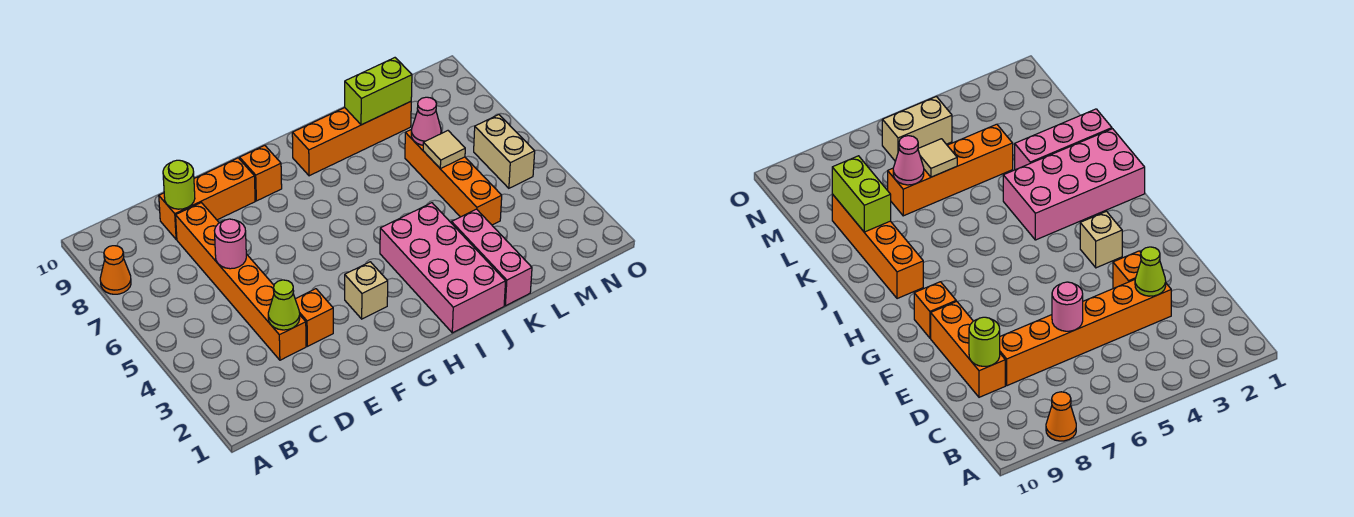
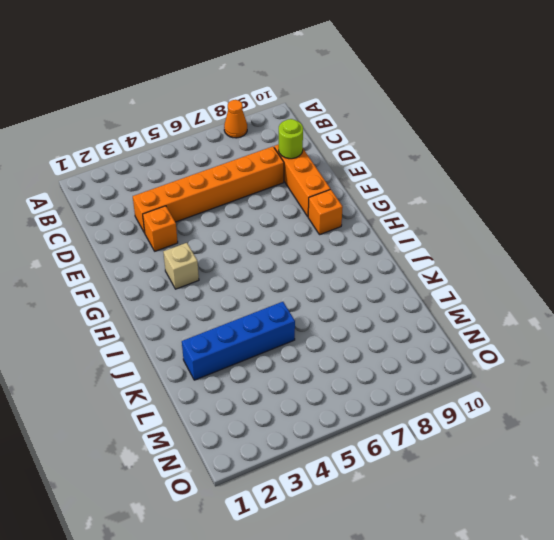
blue brick K2:K5 level 1 -> pink brick K1:K3 level 1
none -> pink brick I1:J4 level 1
none -> orange brick I9:L9 level 1
none -> orange brick L4:L7 level 1

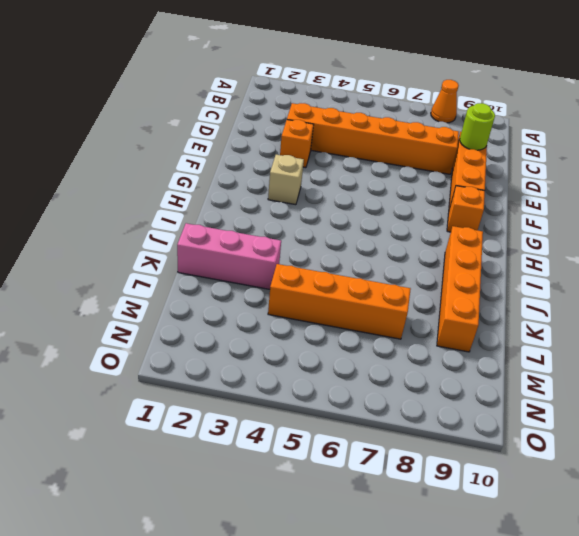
none -> pink brick I1:J4 level 1
none -> tan brick N5:N6 level 1
none -> lime cone D3 level 2

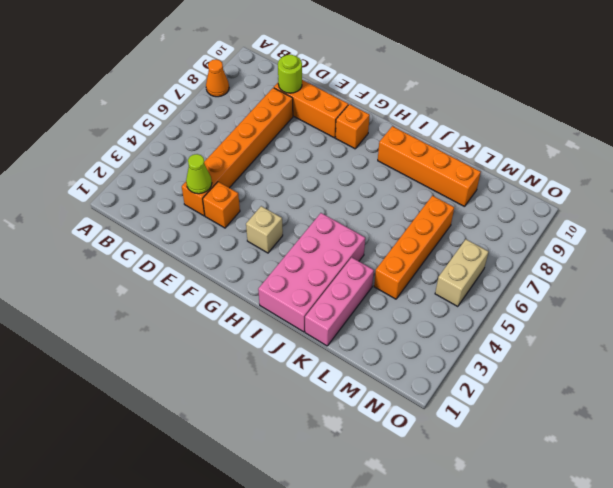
none -> pink round brick D6 level 2
none -> lime brick K9:L9 level 2
none -> tan tile L6 level 2

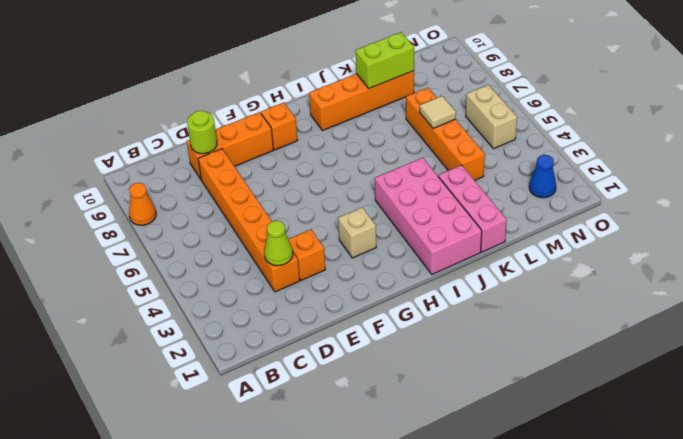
blue cone N2 level 1 -> none
none -> pink round brick D6 level 2
none -> pink cone L7 level 2

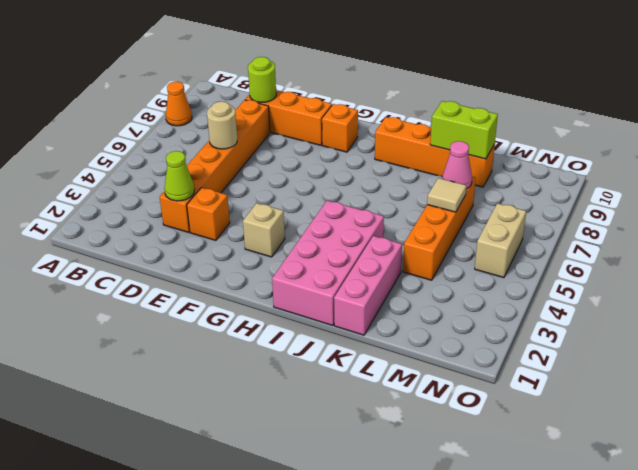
tan round brick D6 level 2 -> pink round brick D6 level 2

